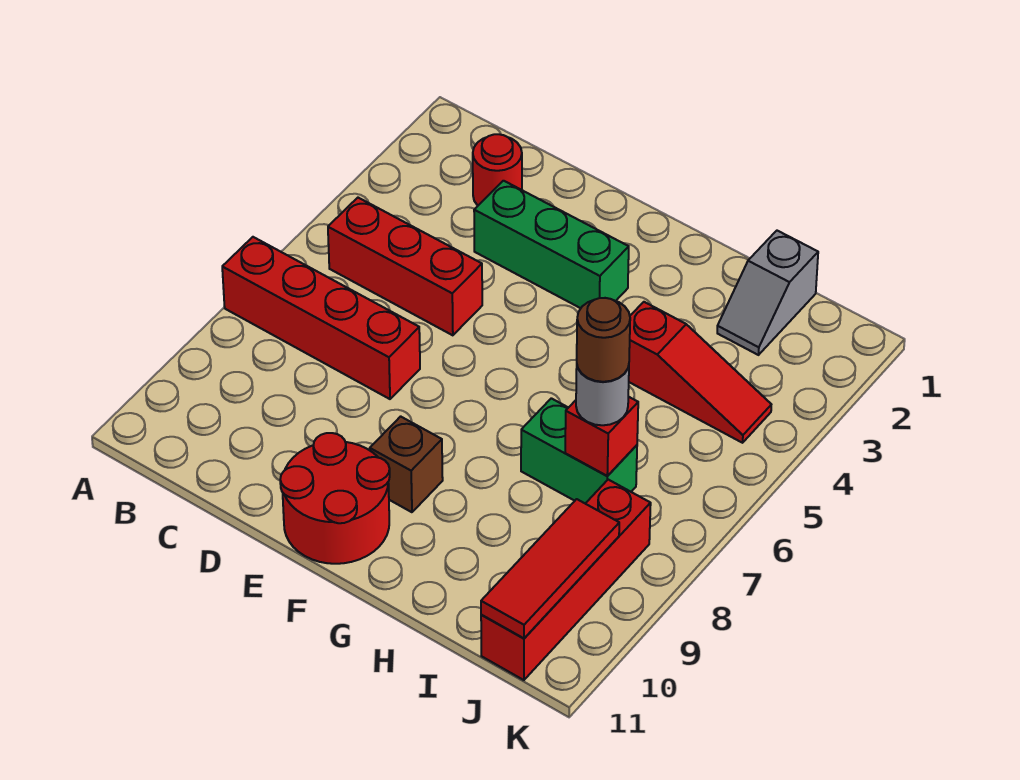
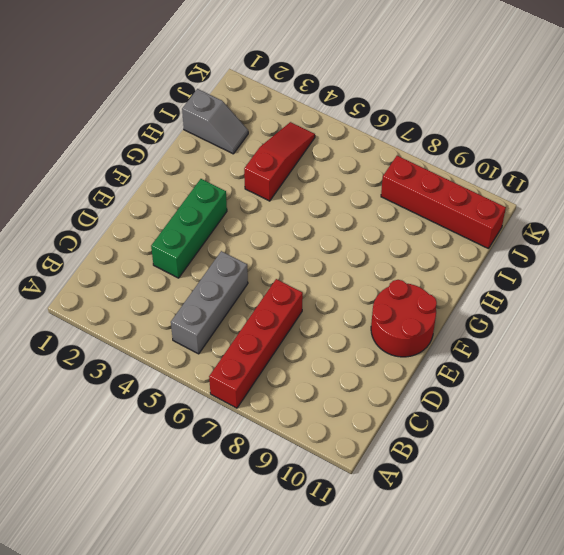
grey brick B5:D5 level 1 -> red brick B5:D5 level 1
none -> red round brick C2 level 1
none -> brown brick F9 level 1
none -> green brick H7:I7 level 1

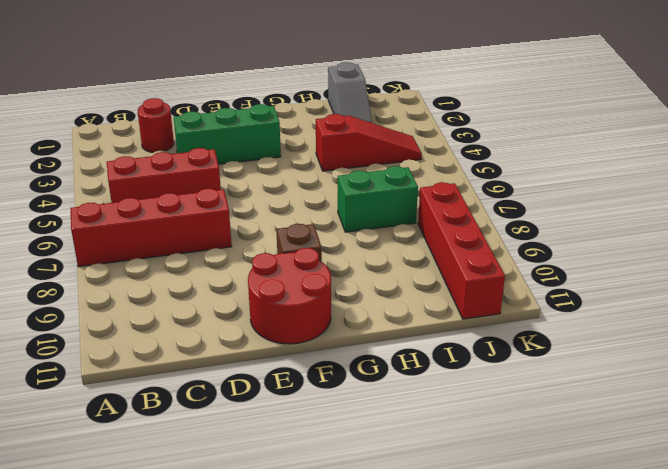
none -> red brick I7 level 2
none -> red tile J9:J11 level 2
none -> grey round brick I7 level 3

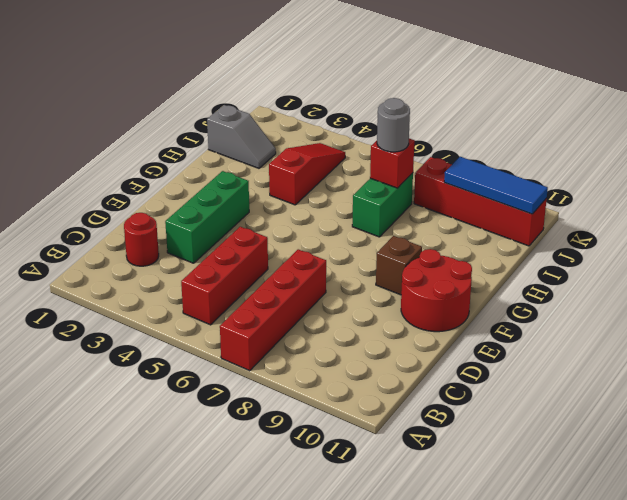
blue tile J9:J11 level 2 -> red tile J9:J11 level 2
none -> brown round brick I7 level 4

